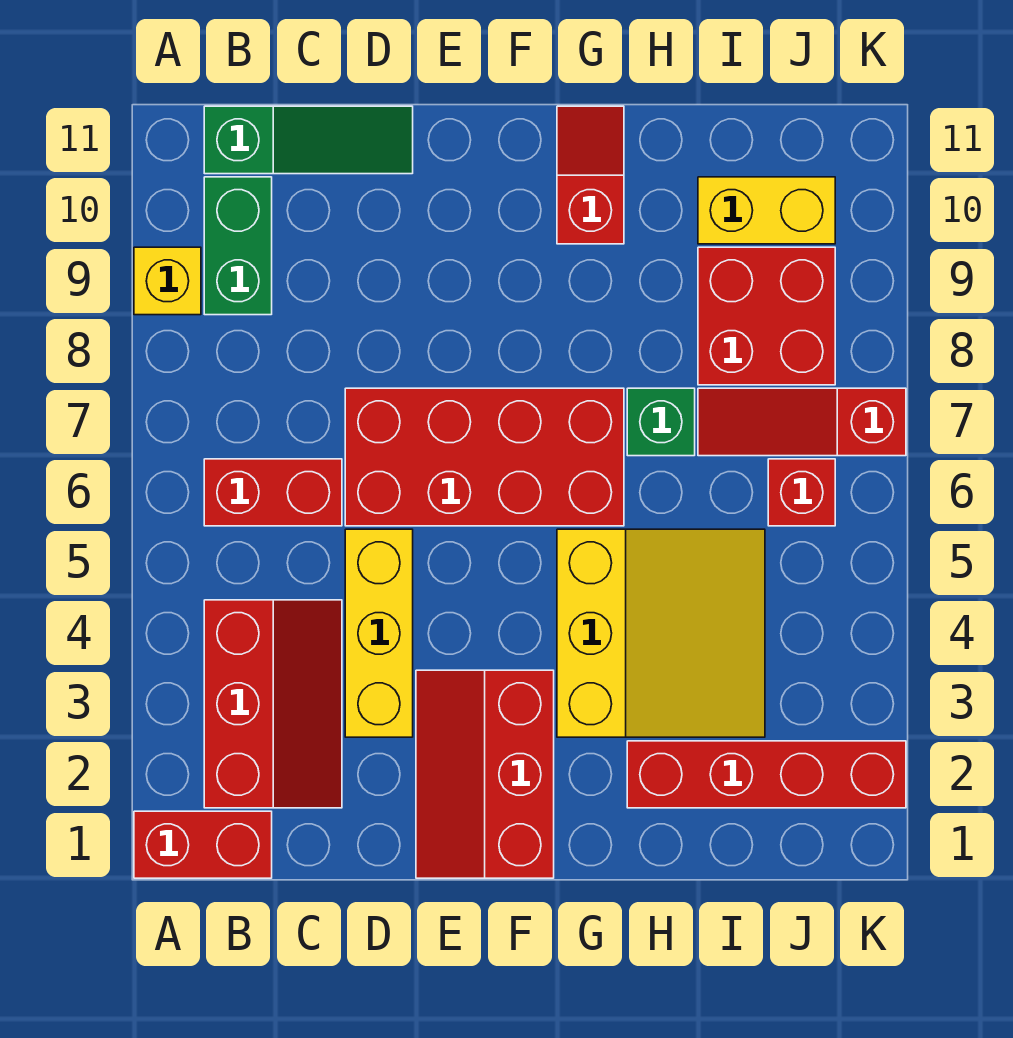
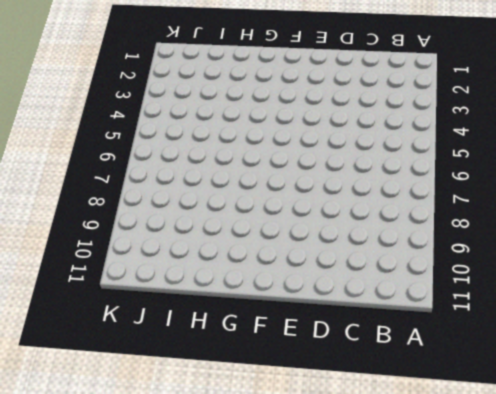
none -> red brick A1:B1 level 1
none -> yellow brick A9 level 1
none -> red slope B2:C4 level 1 top B

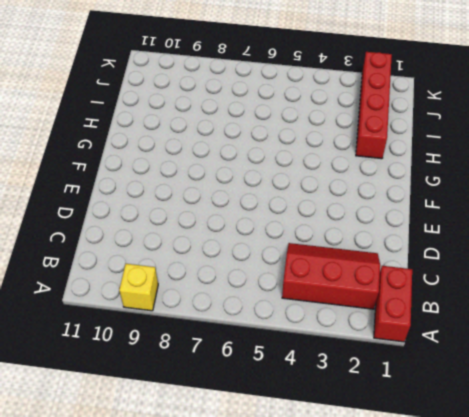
none -> red brick B6:C6 level 1
none -> green brick B9:B10 level 1
none -> green slope B11:D11 level 1 top B

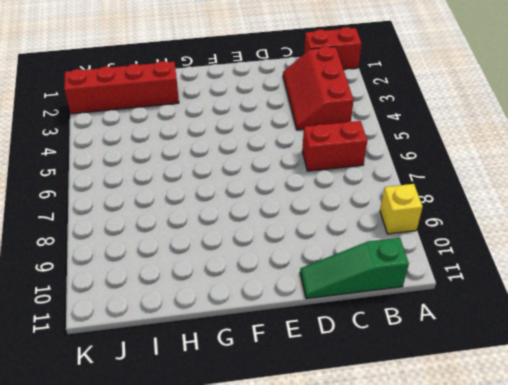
none -> green brick B9:B10 level 1
none -> yellow brick D3:D5 level 1
none -> red brick D6:G7 level 1

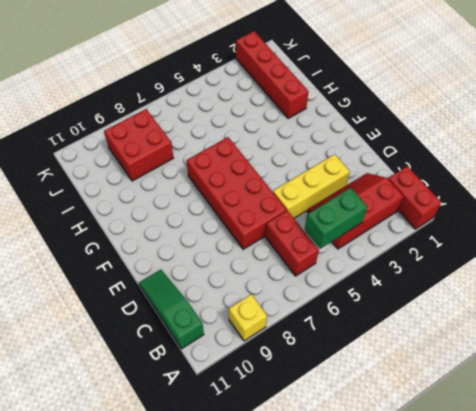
green brick B4:B5 level 2 -> green brick B9:B10 level 1
none -> red slope E1:F3 level 1 top F
none -> yellow slope G3:I5 level 1 top G
none -> red slope G10:G11 level 1 top 10

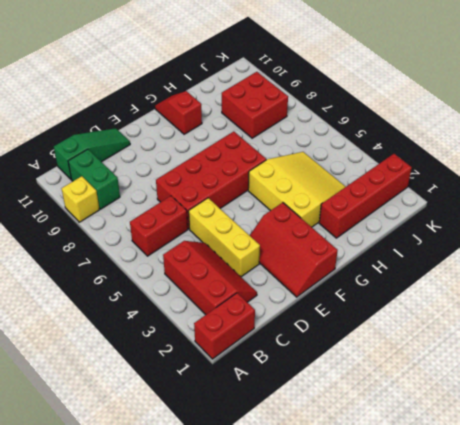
none -> green brick H7 level 1
none -> red slope I7:K7 level 1 top K
none -> yellow brick I10:J10 level 1

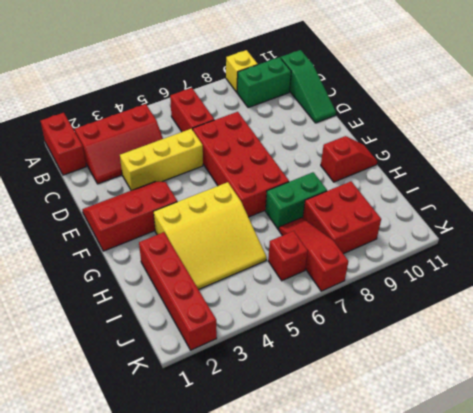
green brick H7:H8 level 1 -> green brick H7 level 1
none -> yellow brick I10:J10 level 1

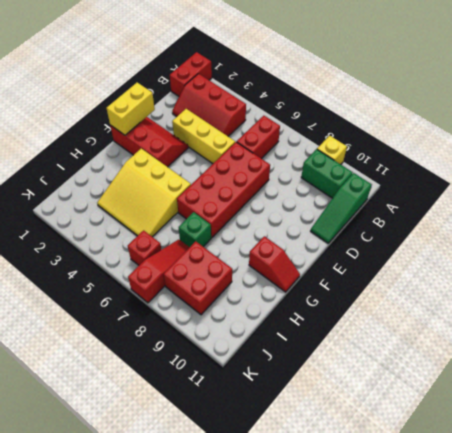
yellow brick E1:F1 level 2 -> yellow brick I10:J10 level 1
none -> red brick H2:K2 level 1

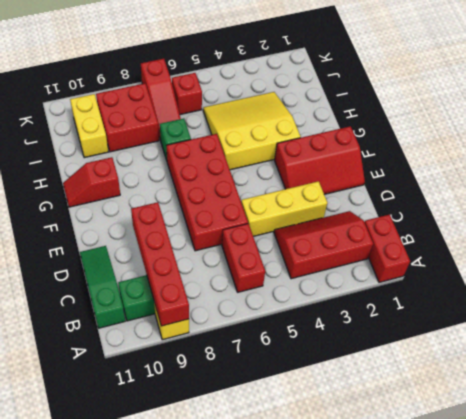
red brick A9:D9 level 2 -> red brick H2:K2 level 1

